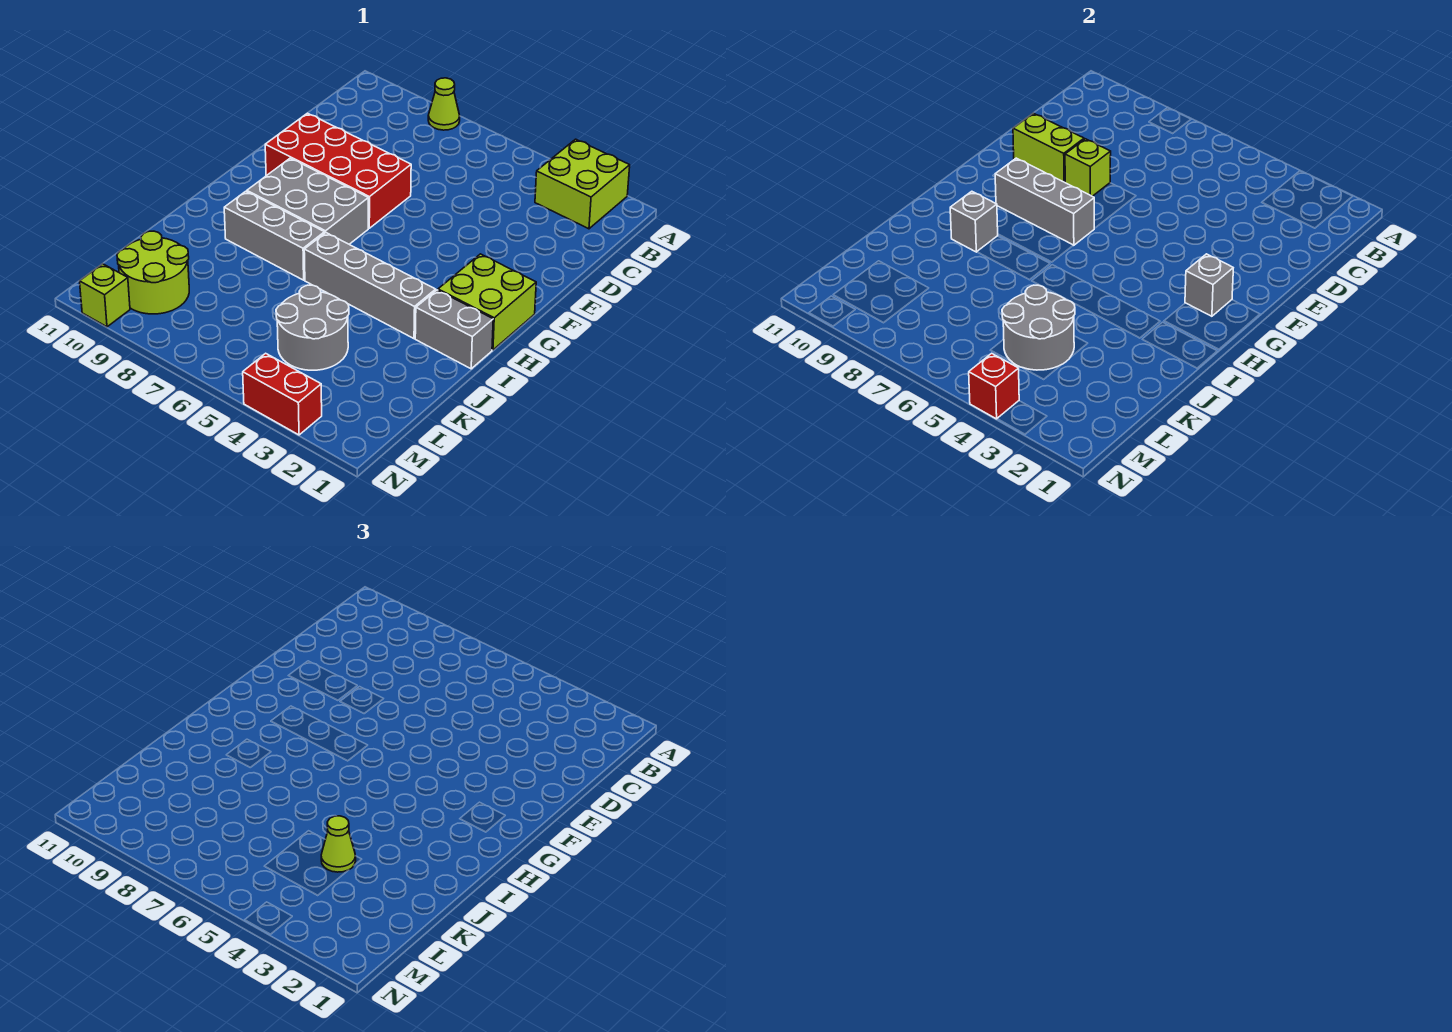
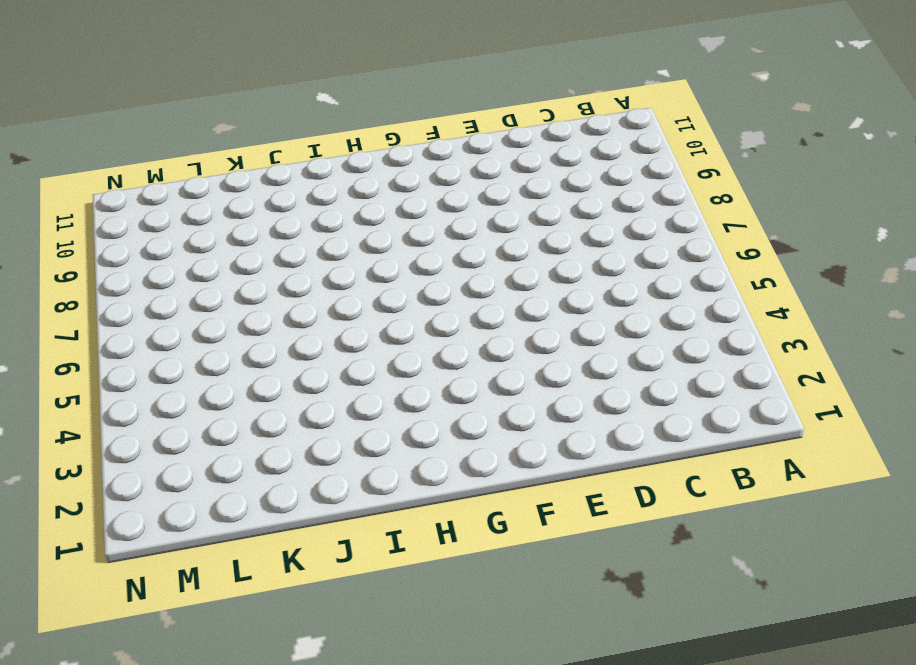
none -> lime brick A2:B3 level 1
none -> lime cone A8 level 1
none -> red brick E7:F10 level 1

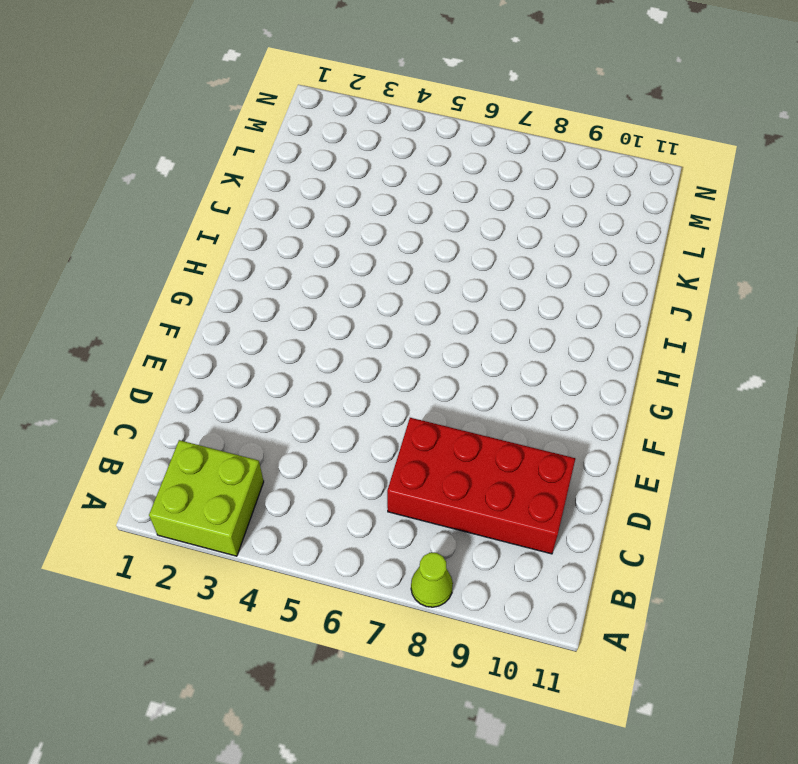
red brick C7:D10 level 1 -> red brick E7:F10 level 1
none -> lime brick G1:H2 level 1
none -> grey brick G7:H9 level 1
none -> grey brick I1:I2 level 1

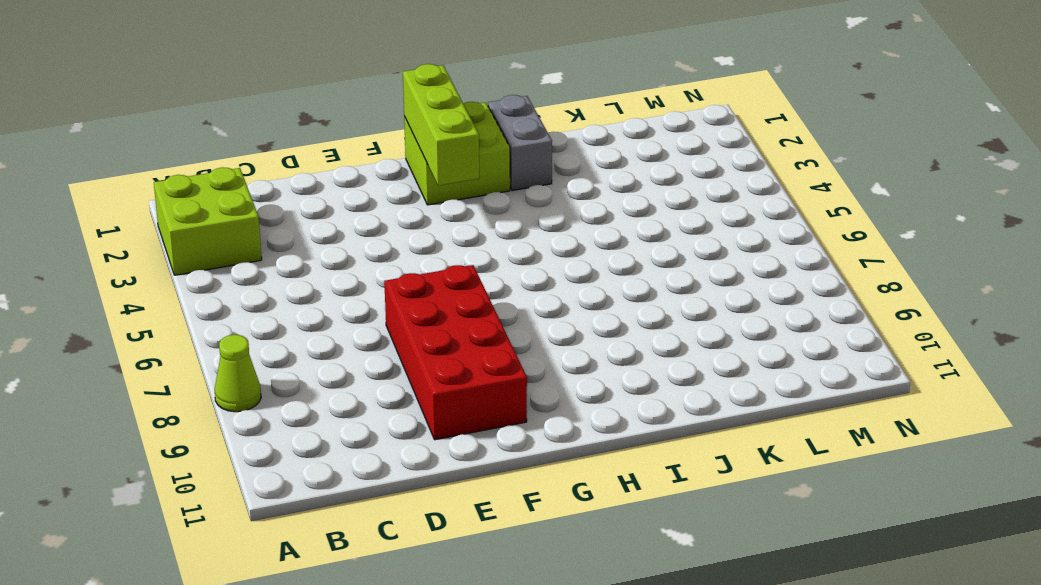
lime brick G1:G3 level 2 -> grey brick G2 level 2
none -> grey brick G7:H9 level 1
none -> grey brick I3:I6 level 1
none -> grey brick I7:I9 level 1

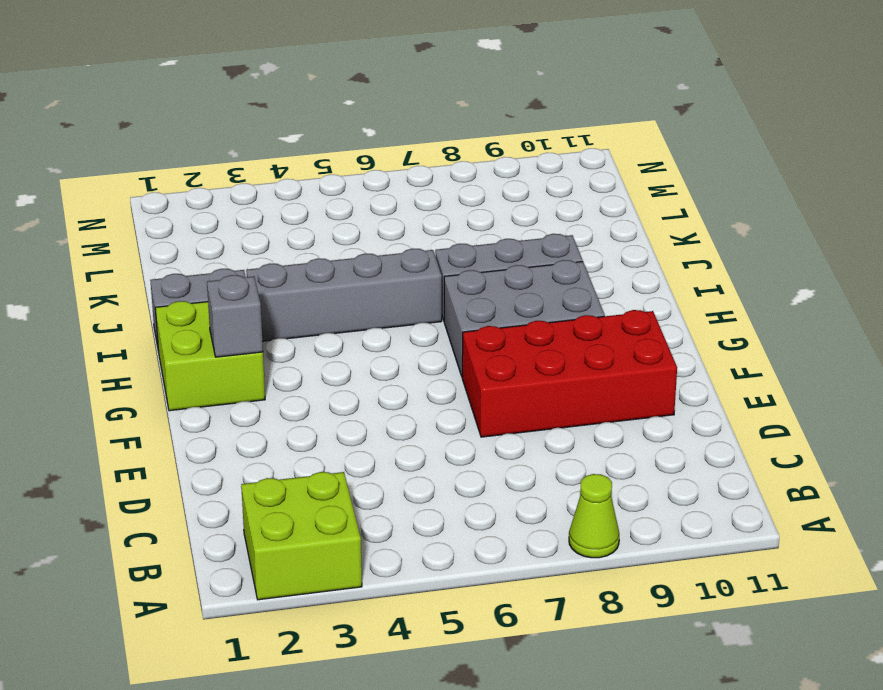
none -> grey round brick K4:L5 level 1
none -> lime round brick L9:M10 level 1
none -> red brick N3:N4 level 1

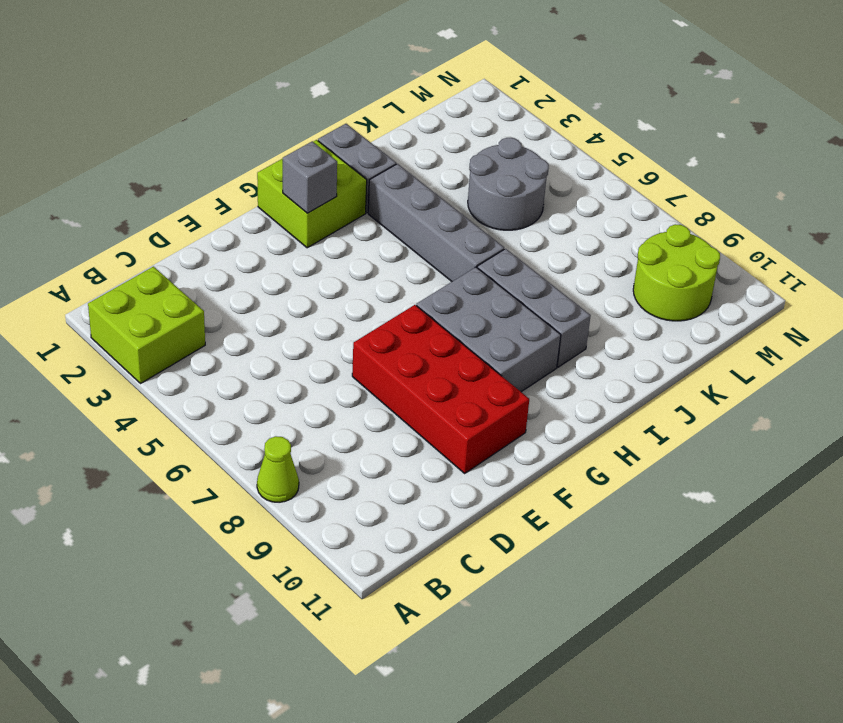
none -> red brick N3:N4 level 1
none -> lime brick N10 level 1
none -> lime brick E8 level 2

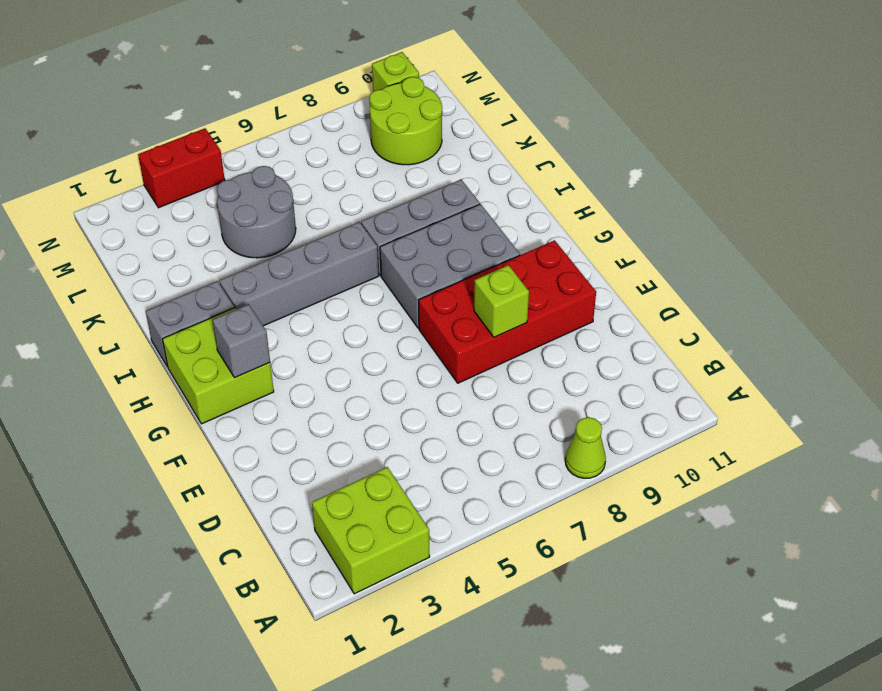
none -> lime brick E9:E10 level 2
none -> grey brick G7:G9 level 2
none -> grey brick I9 level 2

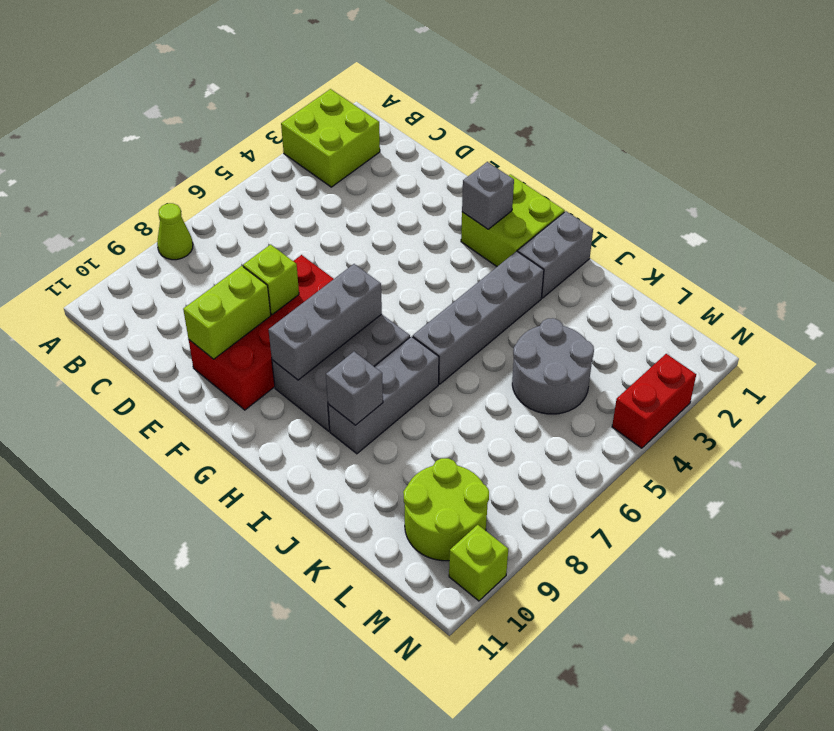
none -> grey round brick K4:L5 level 2
none -> red brick N4 level 2
none -> lime cone K4 level 3

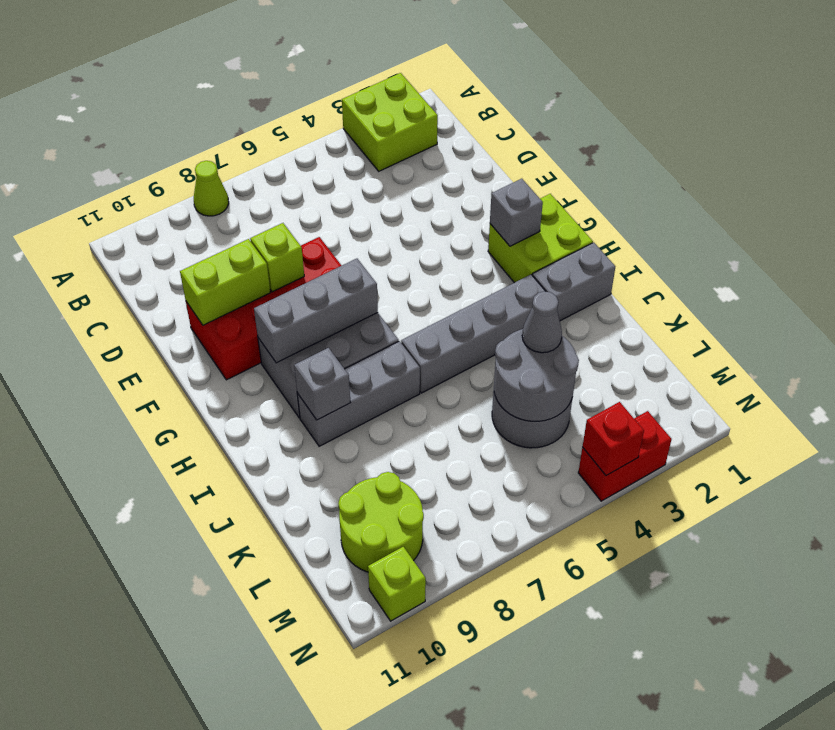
grey cone K4 level 3 -> lime cone K4 level 3

